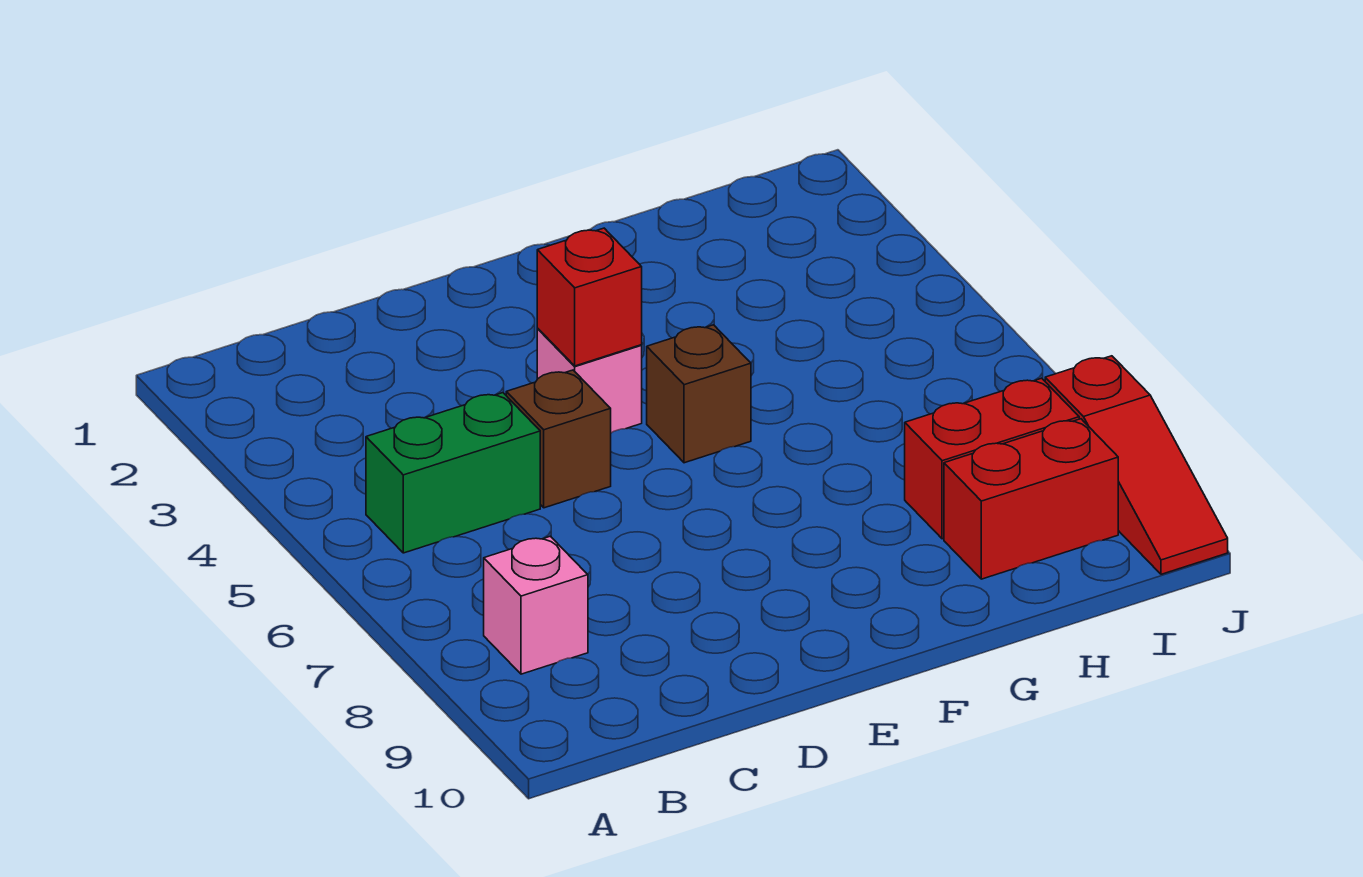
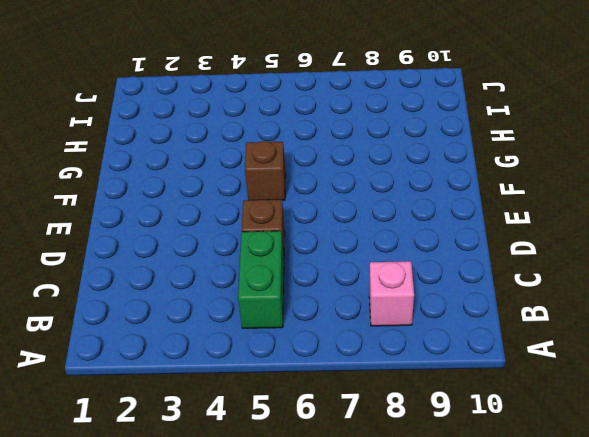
none -> pink brick E4 level 1
none -> red brick H8:I8 level 1

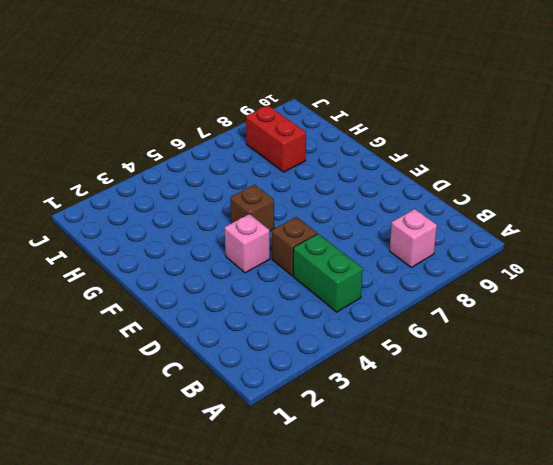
none -> red brick H9:I9 level 1
none -> red slope J8:J10 level 1 top 8

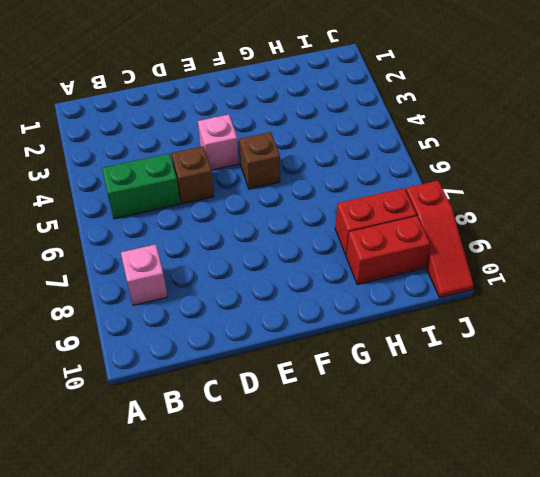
none -> red brick E4 level 2

